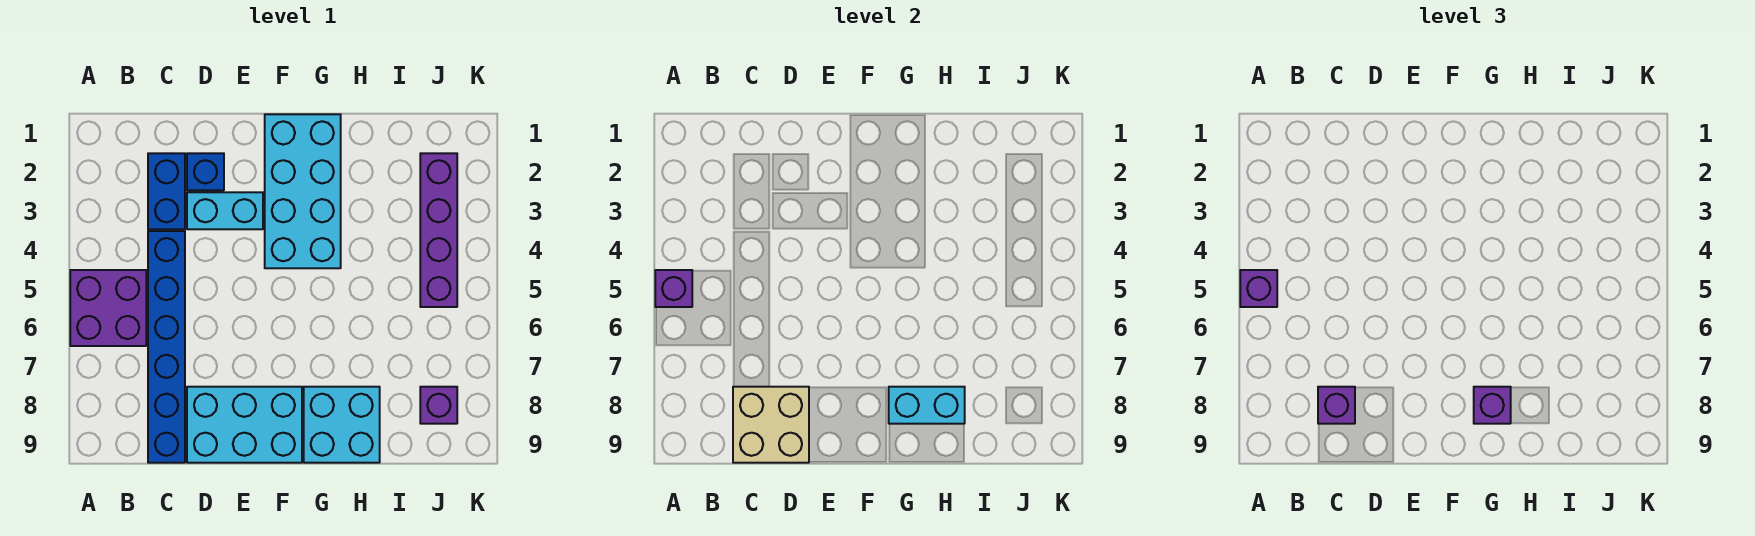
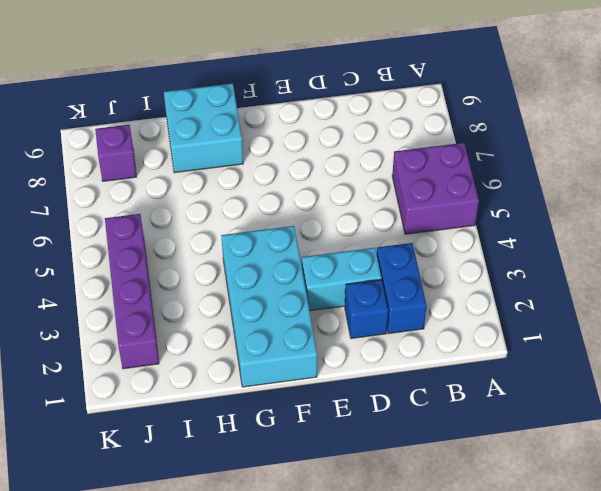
none -> blue brick C4:C9 level 1
none -> cyan brick D8:F9 level 1
none -> purple brick A5 level 2

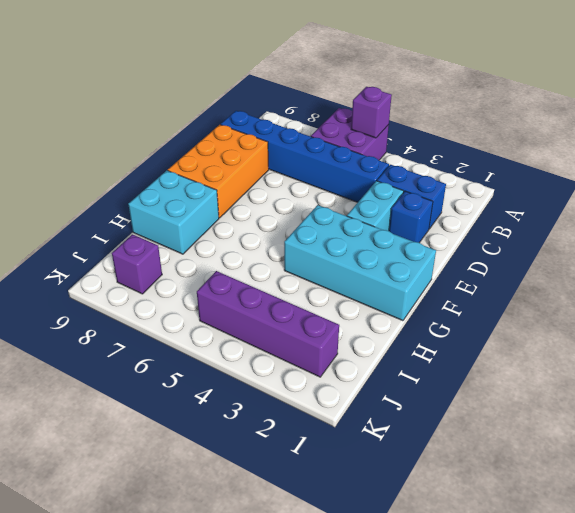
orange brick D8:F9 level 1 -> cyan brick D8:F9 level 1
none -> tan brick C8:D9 level 2
none -> cyan brick G8:H8 level 2
none -> purple brick A5 level 3

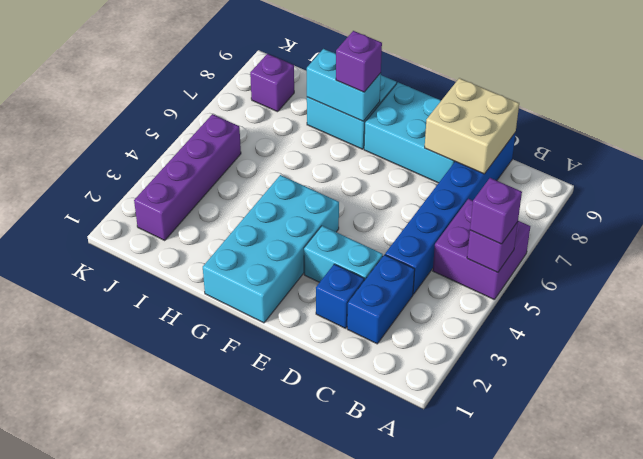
none -> purple brick C8 level 3

